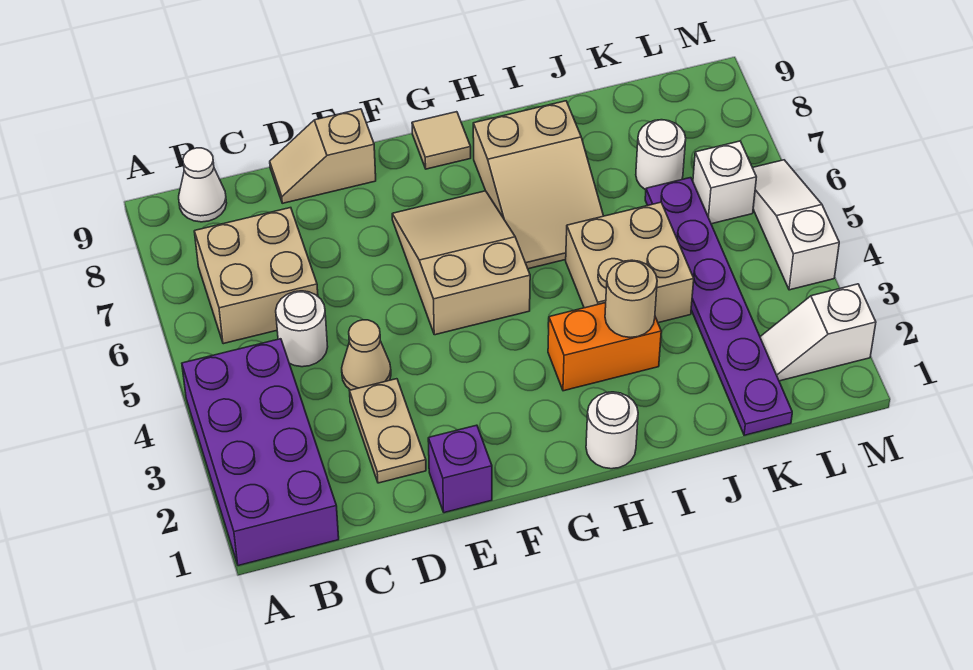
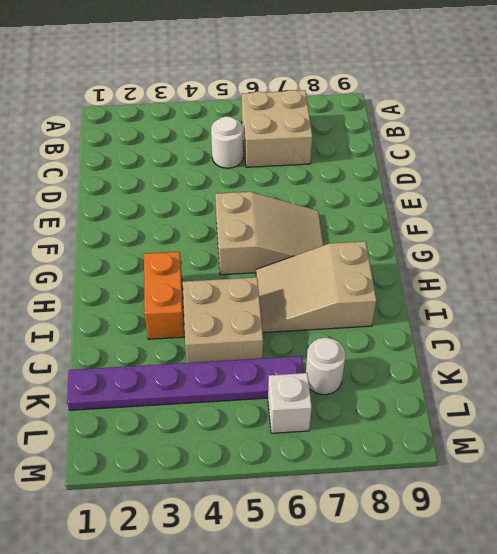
none -> purple brick A1:B4 level 1
none -> white cone B9 level 1
none -> tan plate D2:D3 level 1

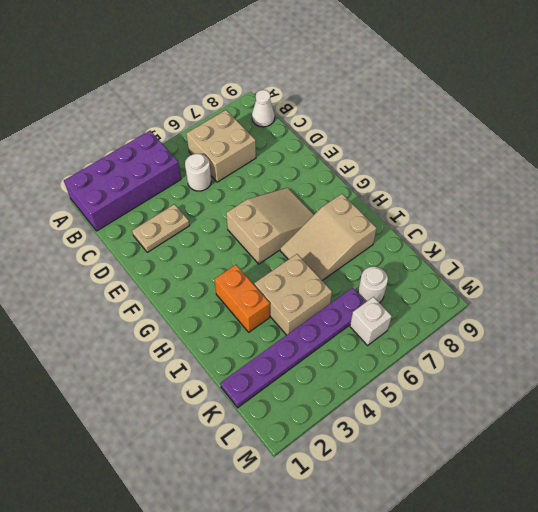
none -> tan cone D4 level 1
none -> tan slope D9:E9 level 1 top E
none -> purple brick E1 level 1

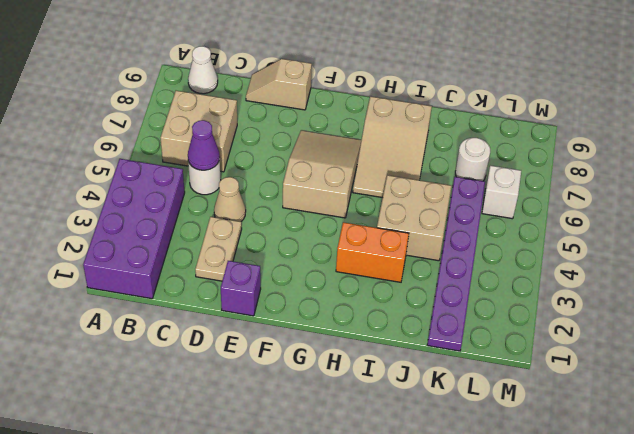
purple cone C5 level 2 -> none
none -> tan tile G9 level 1
none -> white round brick H1 level 1
none -> white slope L2:M2 level 1 top M

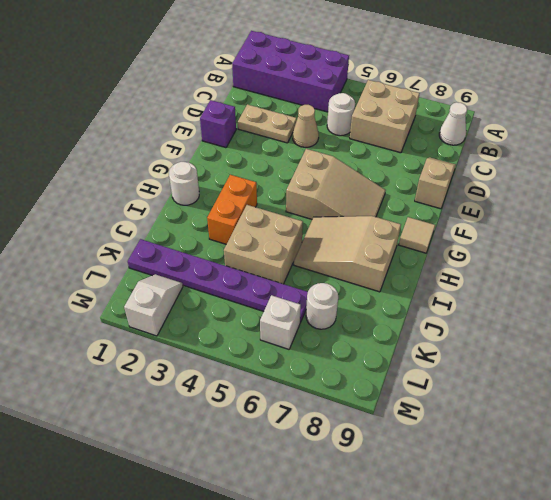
none -> white slope M4:M6 level 1 top 4
none -> tan round brick I3 level 2

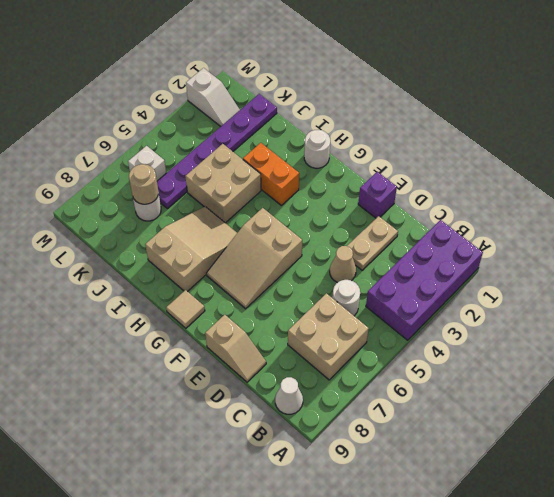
tan round brick K7 level 2 -> tan round brick I3 level 2
none -> white slope M4:M6 level 1 top 4

